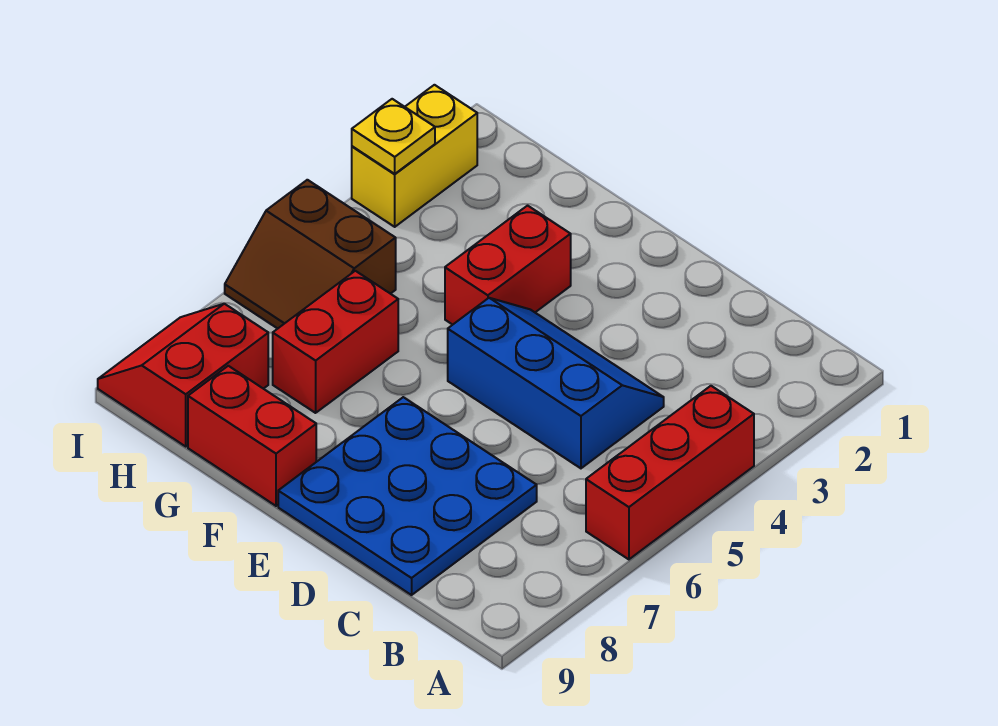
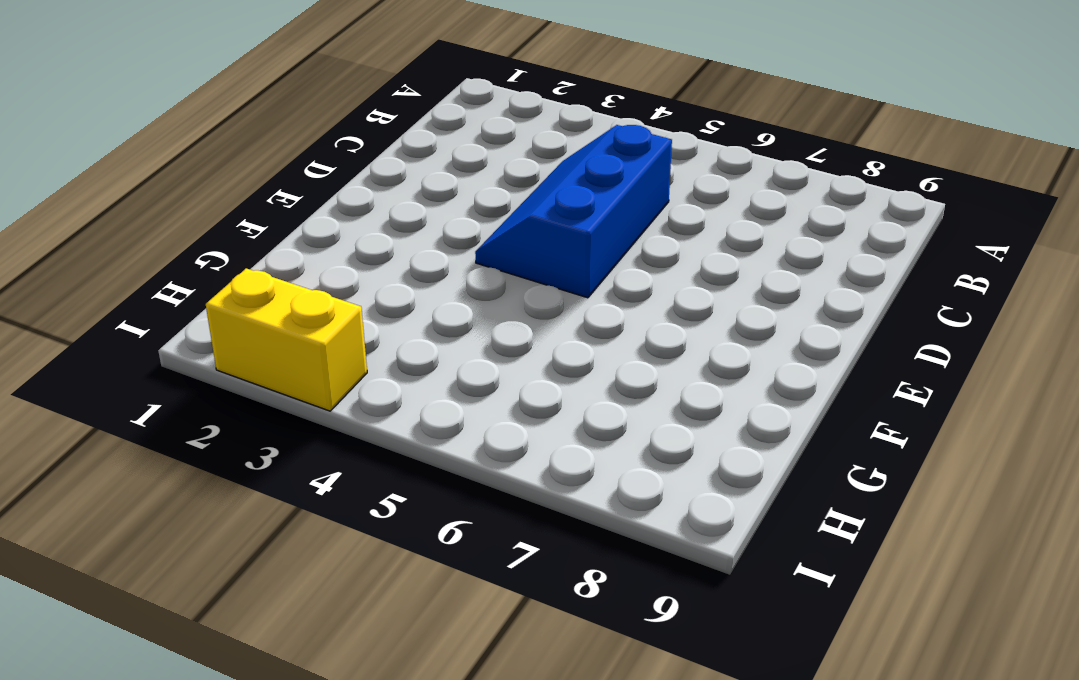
none -> red brick A4:A6 level 1
none -> blue plate C7:E9 level 1

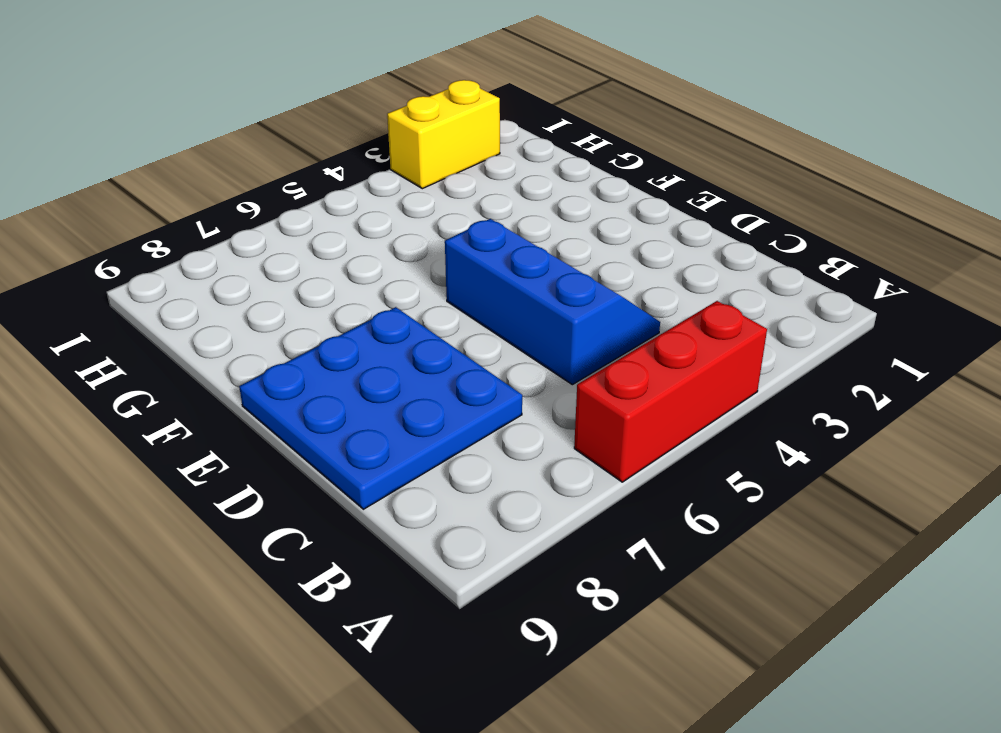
none -> red brick F3:F4 level 1
none -> red brick F9:G9 level 1

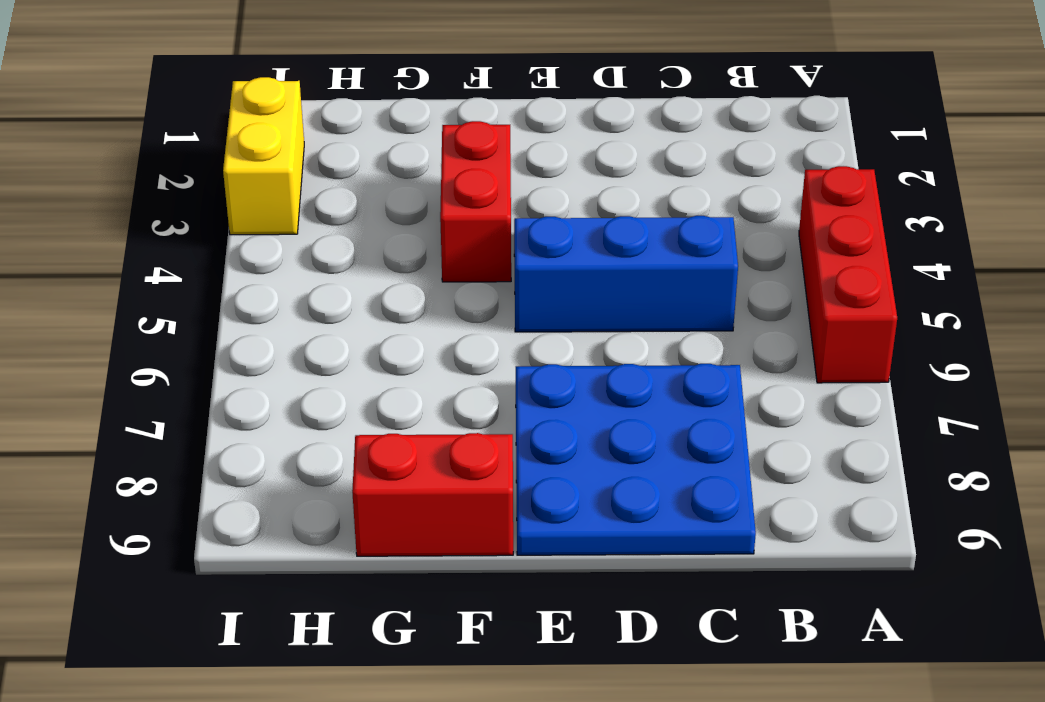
none -> red brick G6:G7 level 1
none -> brown slope H5:I6 level 1 top 5

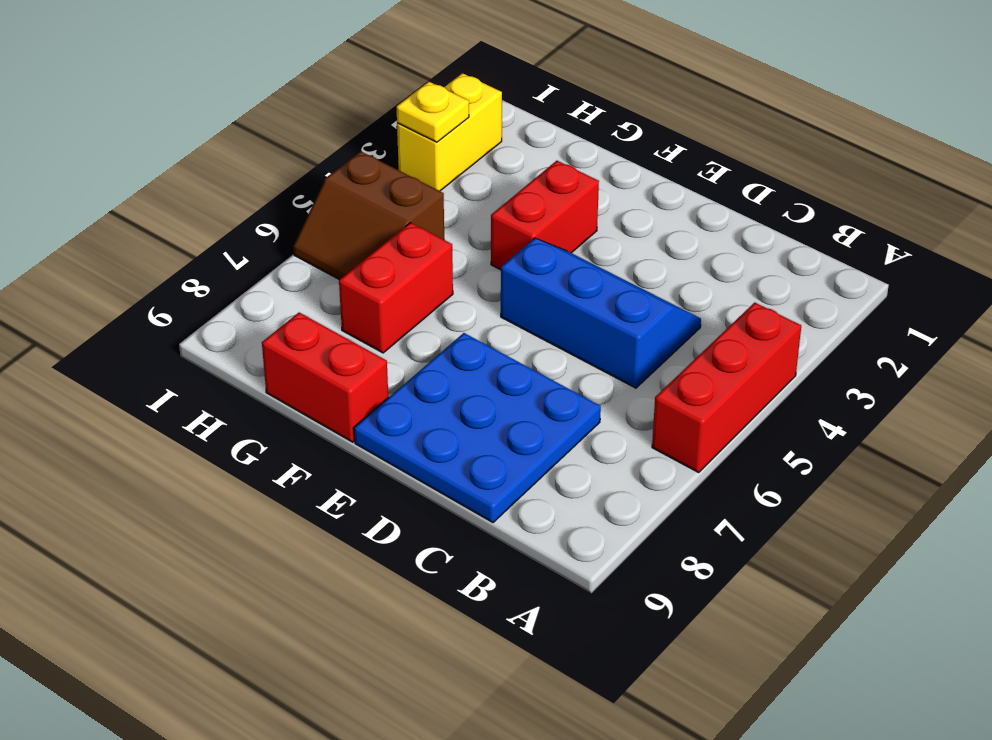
none -> red slope H8:I9 level 1 top H

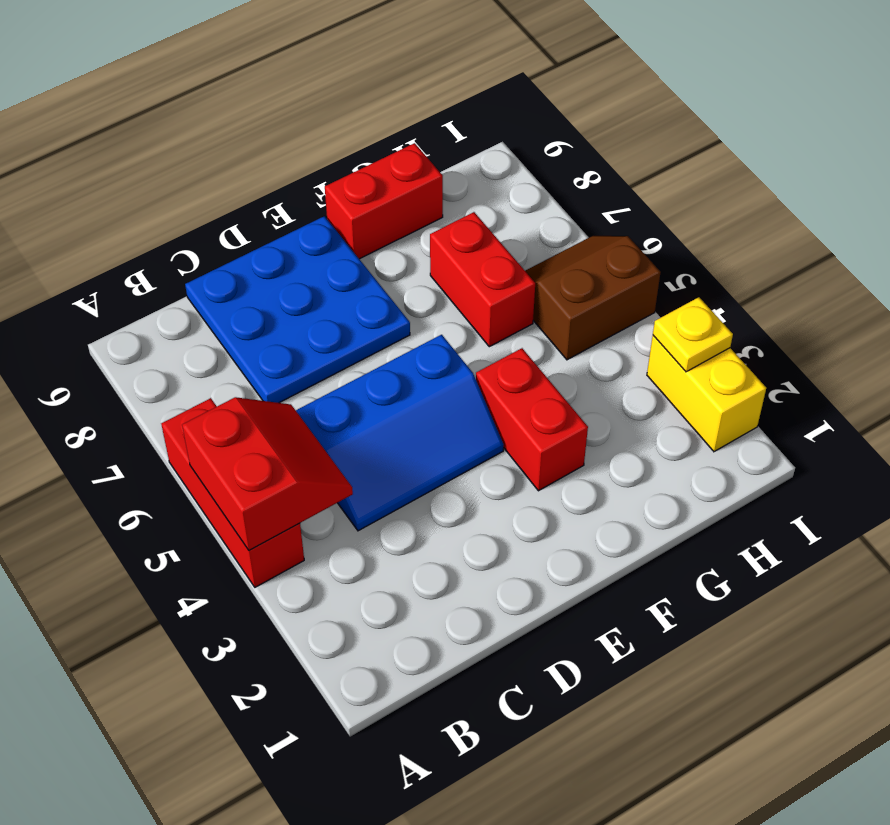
red slope A4:B5 level 2 top A -> red slope H8:I9 level 1 top H

